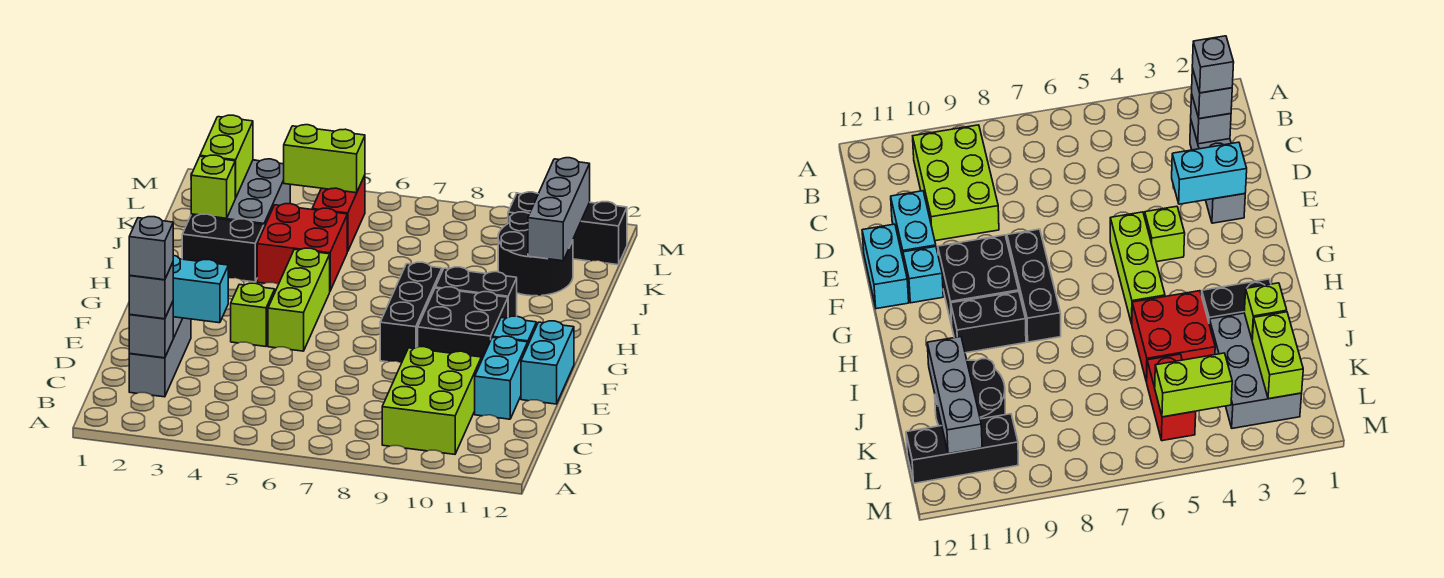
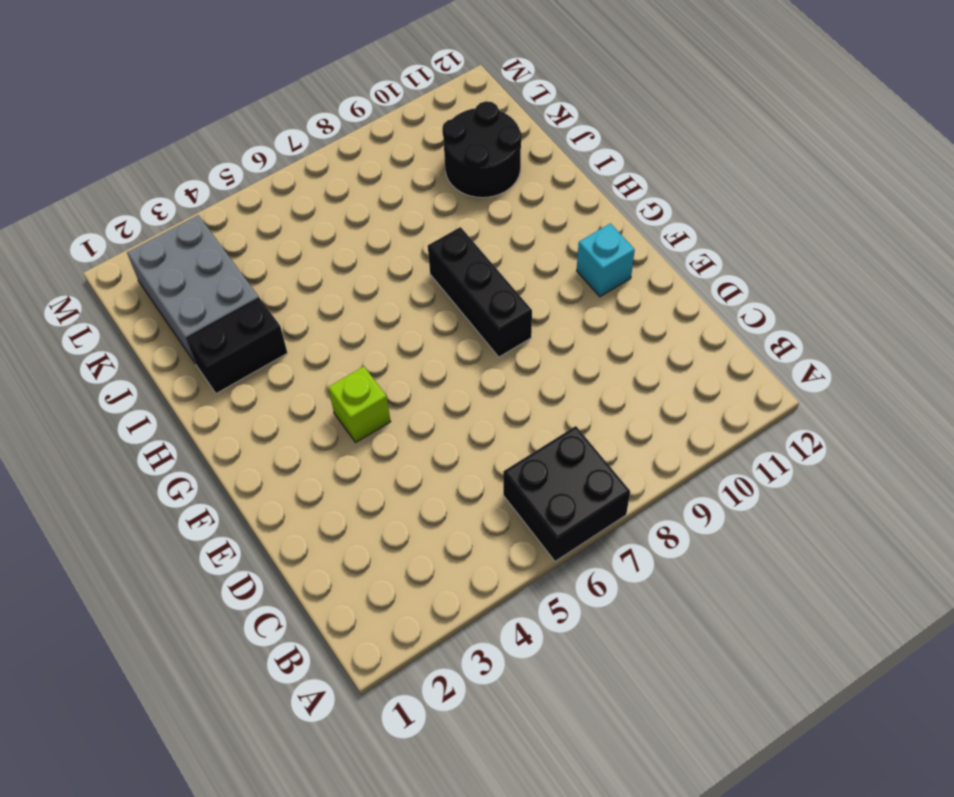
black brick A6:B7 level 1 -> black brick F9:G10 level 1
none -> lime brick B9:D10 level 1
none -> grey brick C2:E2 level 1
none -> cyan brick D11:E11 level 1

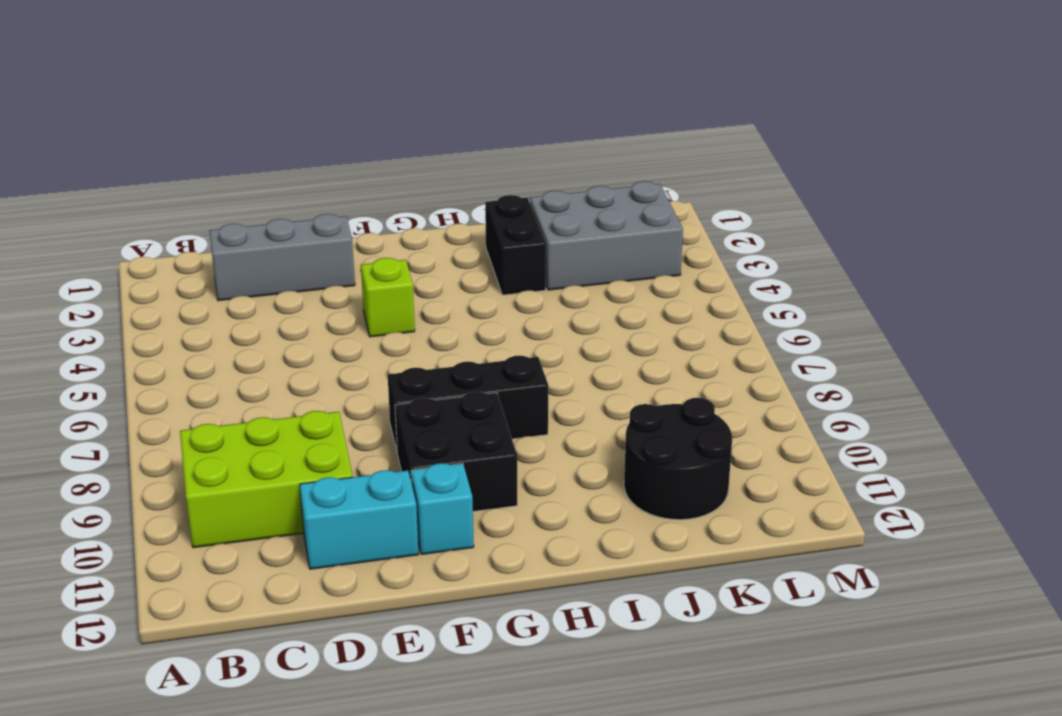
none -> cyan brick E12:F12 level 1
none -> lime brick F5:H5 level 1
none -> black brick H9:H10 level 1

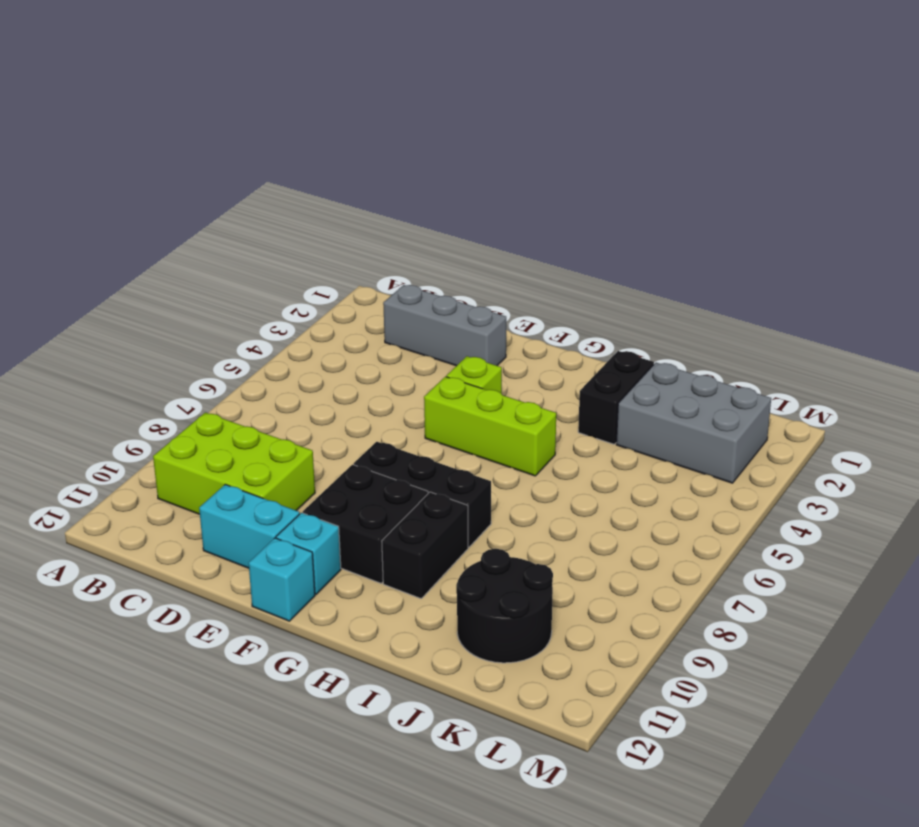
cyan brick F12 level 1 -> cyan brick E12:F12 level 1
none -> red brick I4:J5 level 1
none -> red brick K5:L5 level 1
none -> black brick L10:L12 level 1

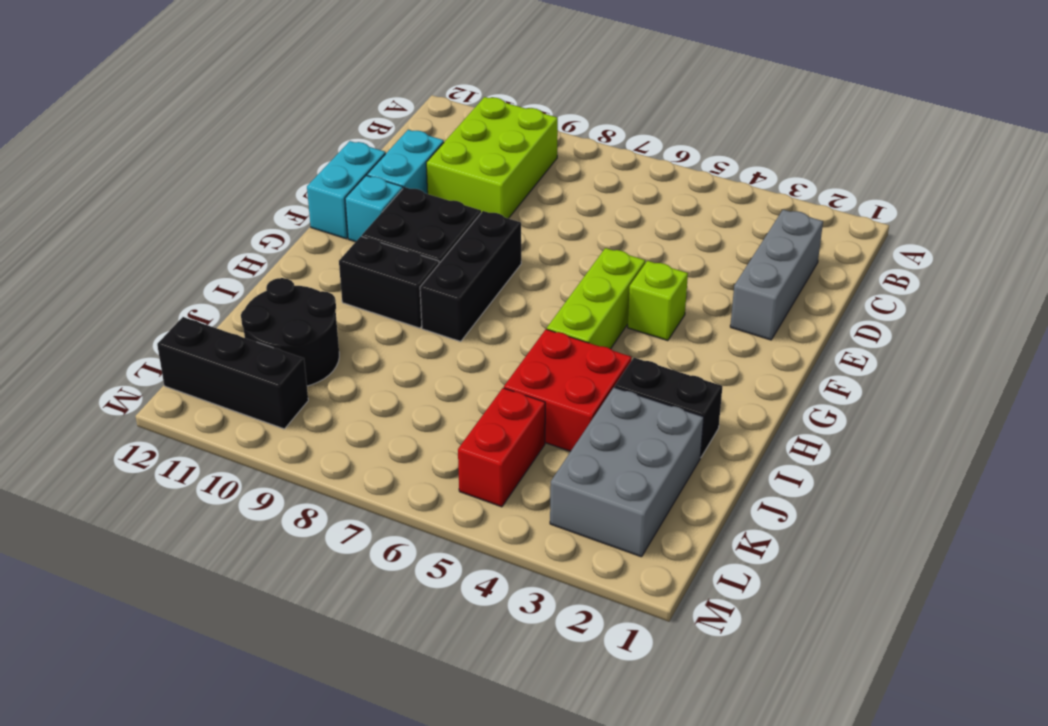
none -> grey brick C2 level 2
none -> cyan brick E2:E3 level 2
none -> lime brick J2 level 2

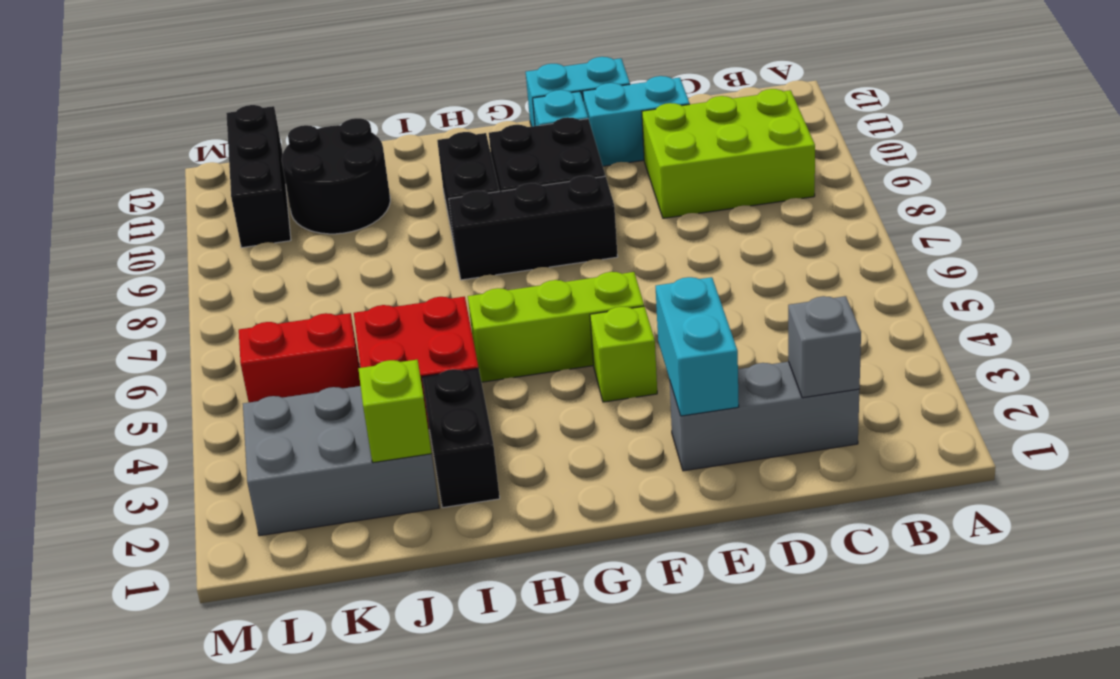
none -> grey brick J11:L11 level 2
none -> lime brick K2:L2 level 2
none -> lime brick L4:L5 level 2

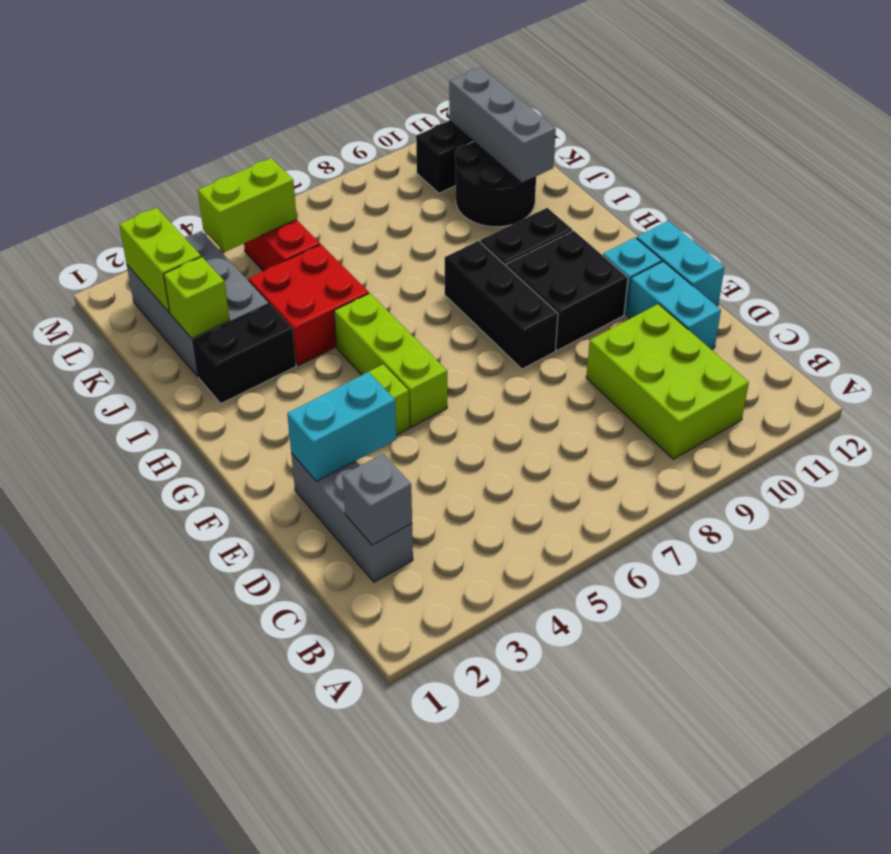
none -> grey brick C2 level 3
none -> grey brick C2 level 4

